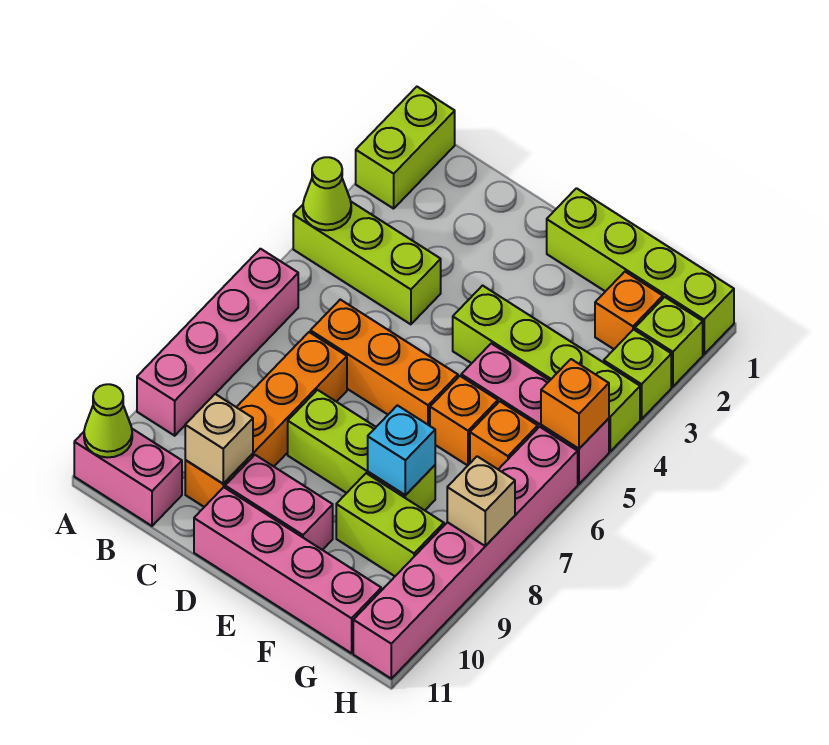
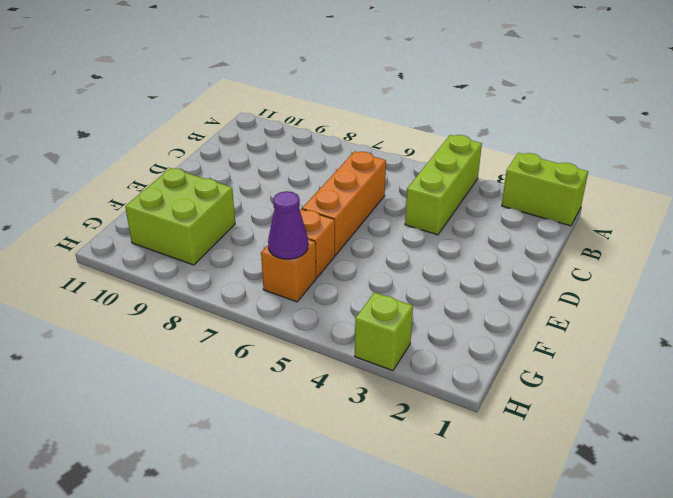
lime brick F9:G10 level 1 -> lime brick F9:G9 level 1
purple cone G6 level 2 -> none
none -> pink brick A6:A9 level 1
none -> pink brick A11:B11 level 1
none -> orange brick C7:C10 level 1

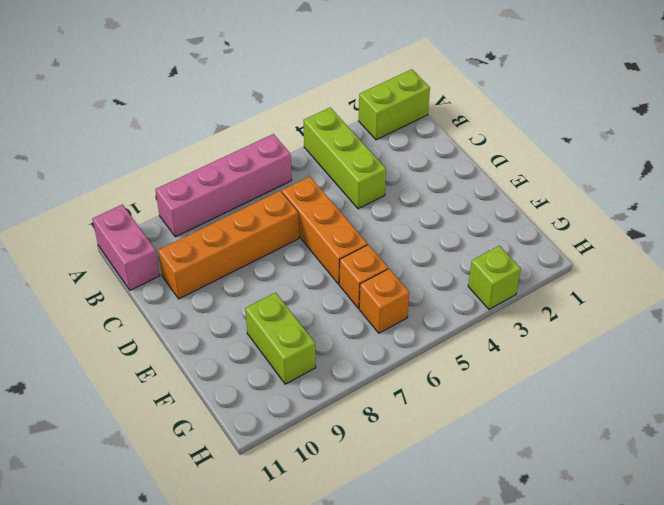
none -> lime brick D8:F8 level 1
none -> pink brick D10:E10 level 1
none -> pink brick D11:G11 level 1

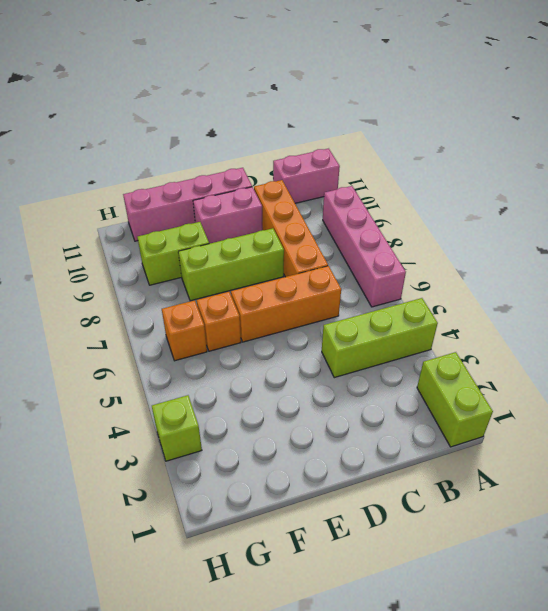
none -> lime brick E1:H1 level 1
none -> lime brick E4:H4 level 1
none -> pink brick F5:H5 level 1

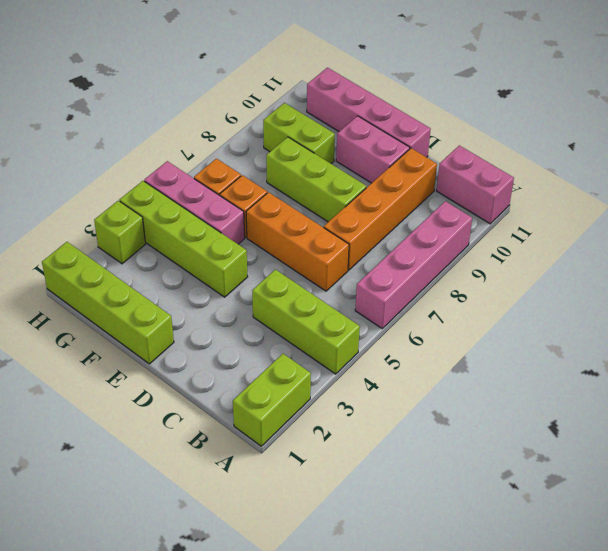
none -> orange brick G2 level 1
none -> lime brick H2 level 1
none -> pink brick H6:H11 level 1

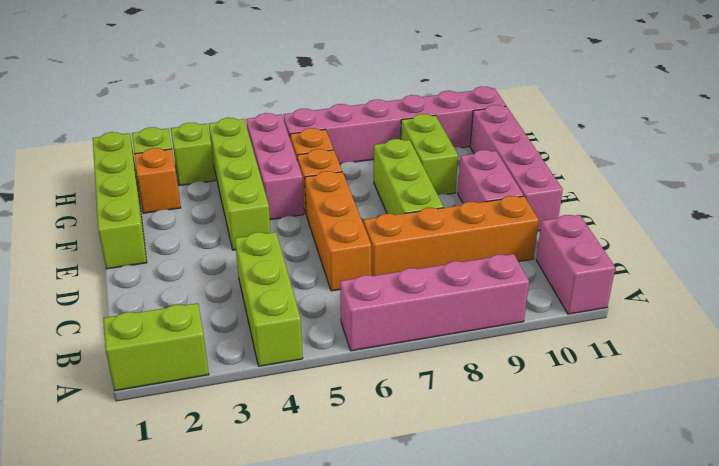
none -> lime cone A4 level 2
none -> lime cone A11 level 2
none -> tan brick C10 level 2

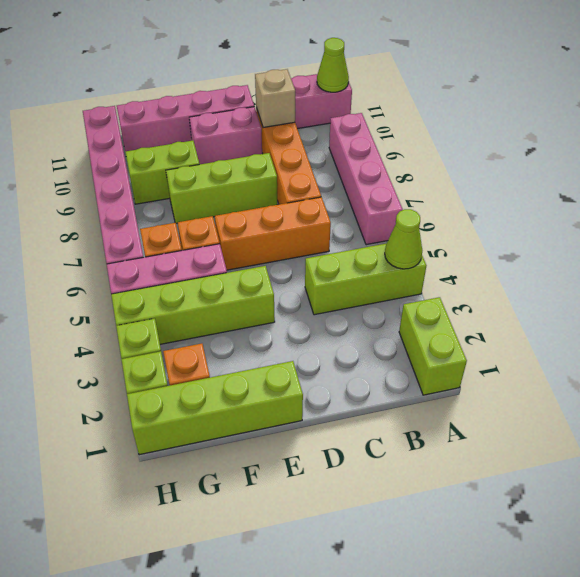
none -> cyan brick F8 level 2
none -> orange brick H5 level 2
none -> tan brick H8 level 2

